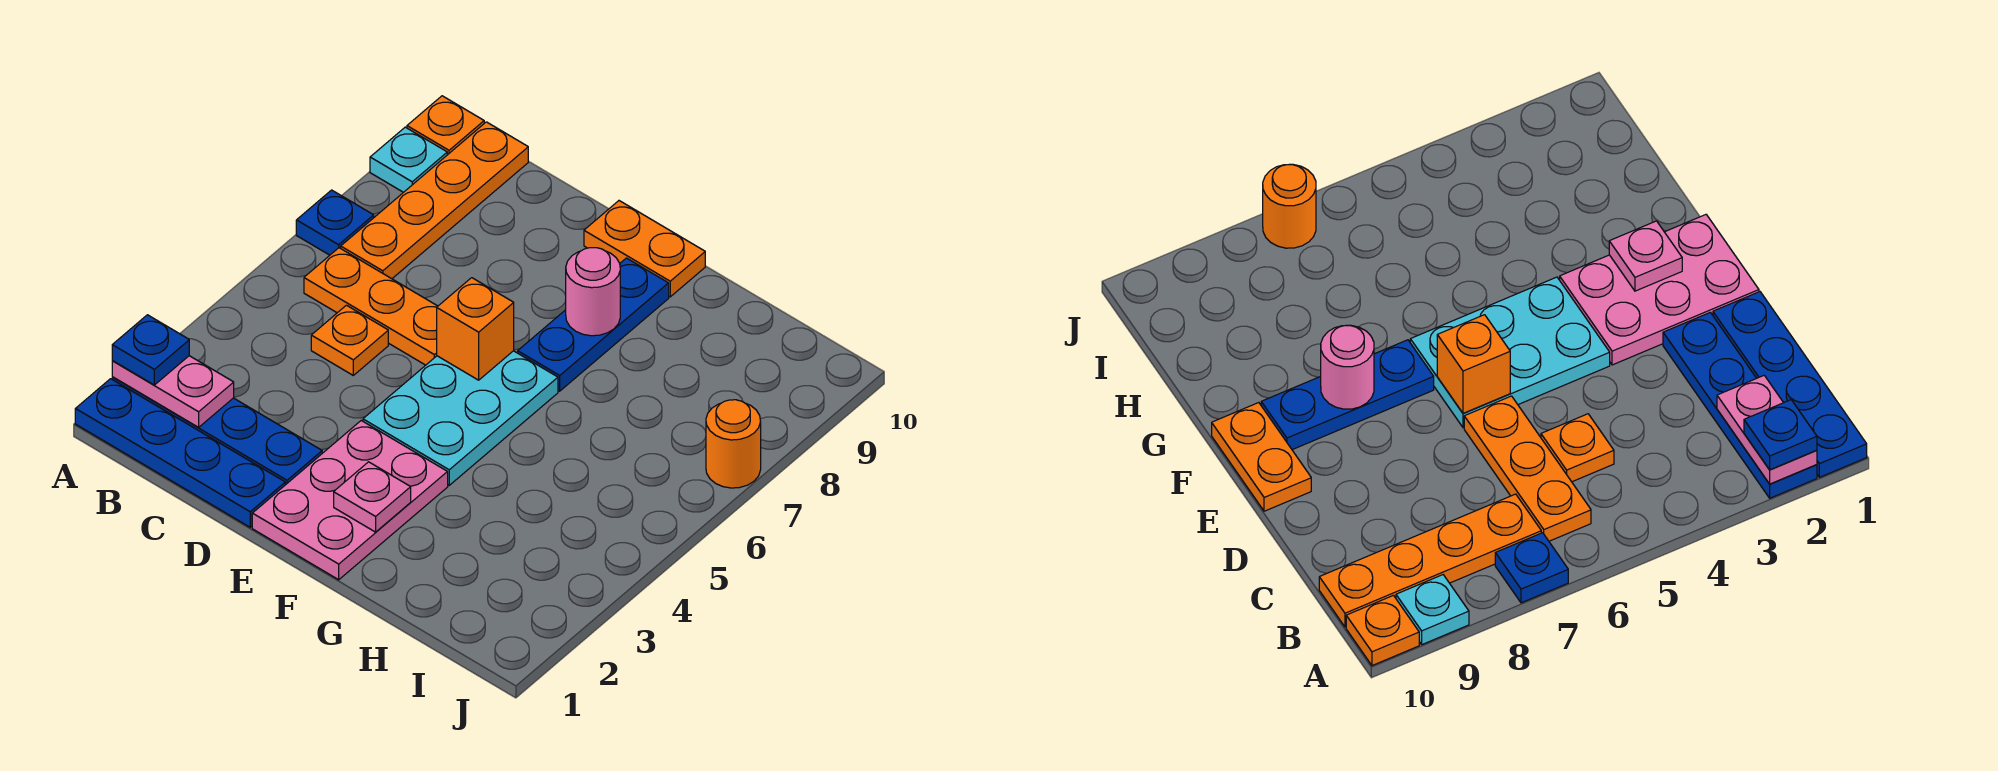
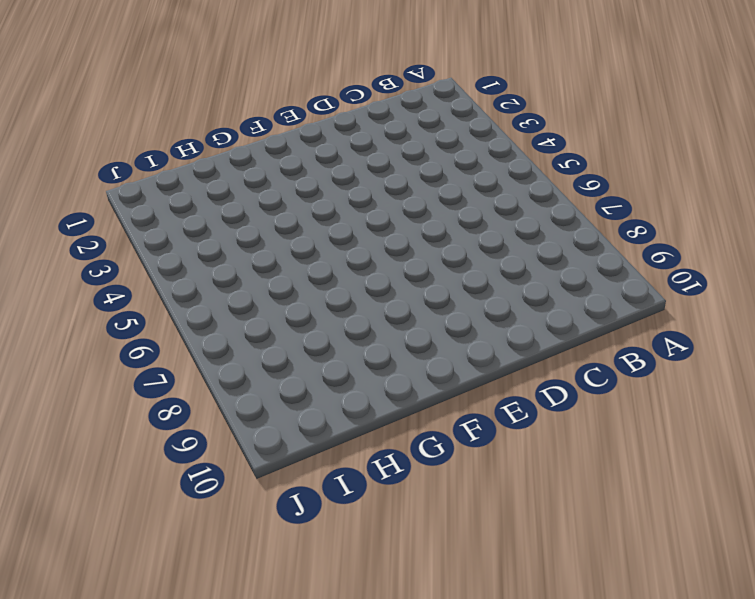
none -> blue plate A1:D1 level 1
none -> blue plate A2:D2 level 1
none -> blue plate A7 level 1

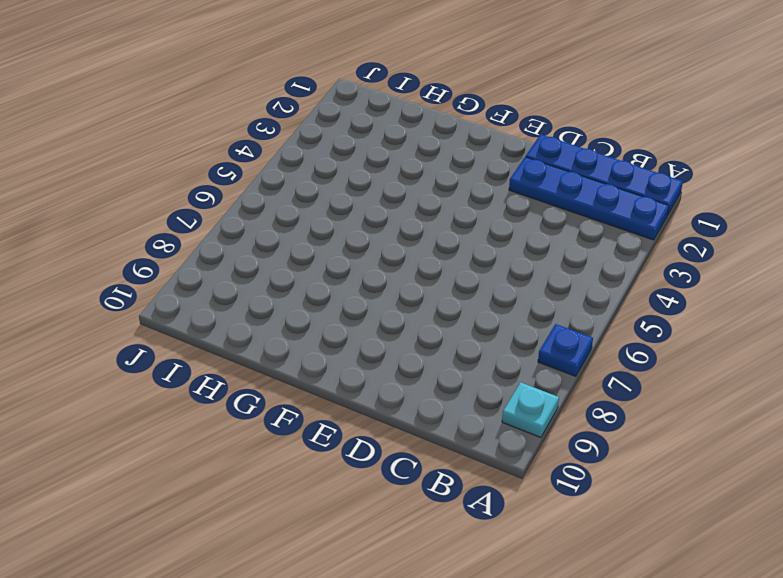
none -> orange plate A10 level 1
none -> orange plate B6:D6 level 1
none -> orange plate B7:B10 level 1

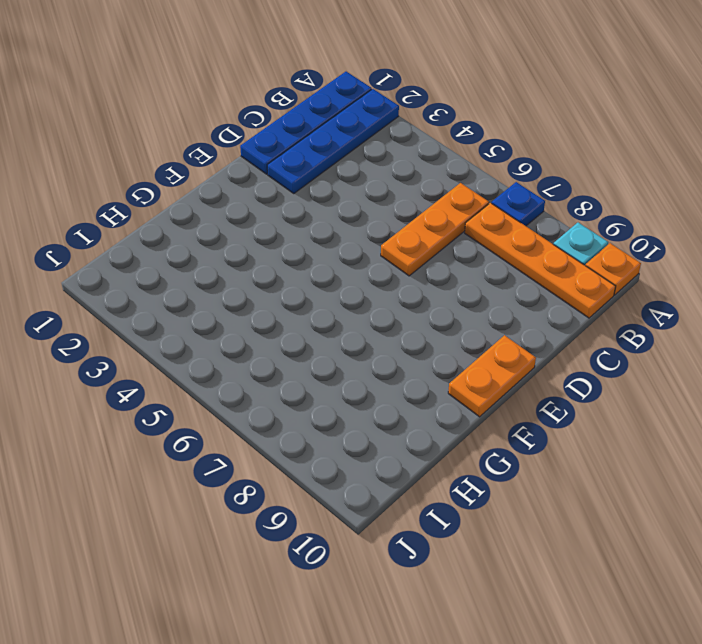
none -> orange plate C5 level 1
none -> pink plate E1:F3 level 1
none -> cyan plate E4:F6 level 1

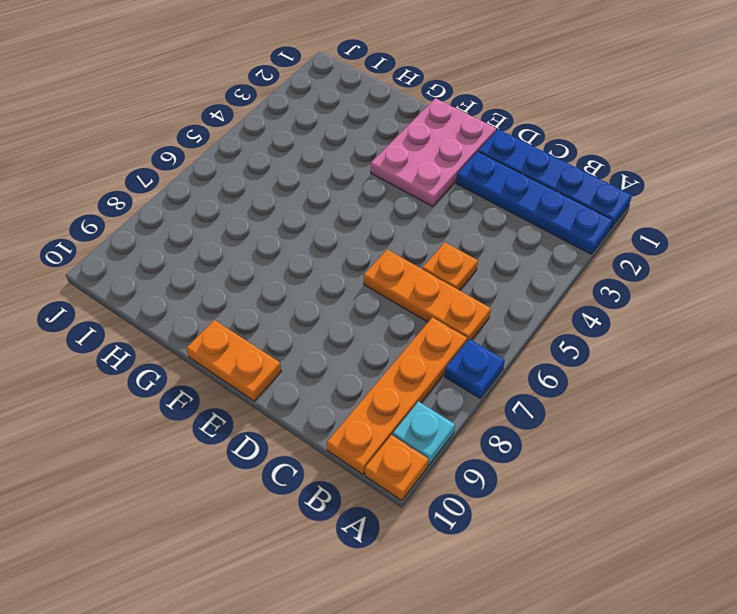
none -> cyan plate E4:F6 level 1
none -> blue plate F7:F9 level 1
none -> orange round brick J7 level 1

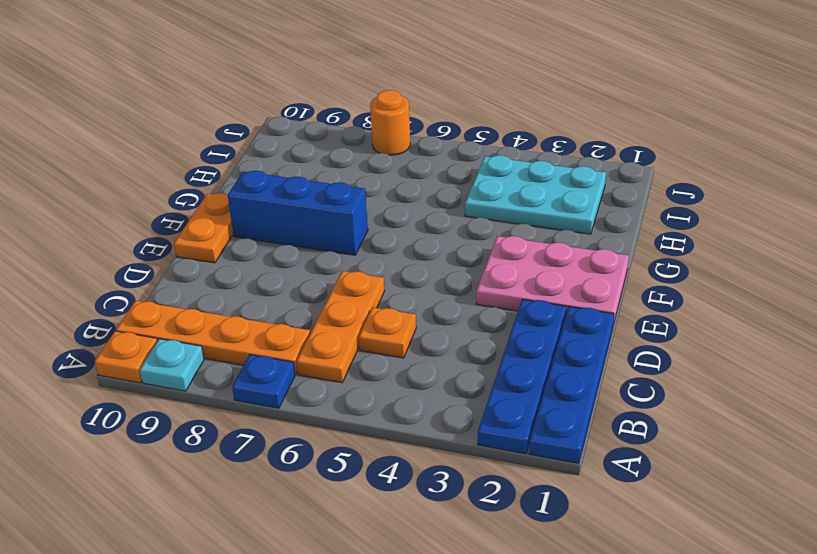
blue brick F7:F9 level 1 -> blue plate F7:F9 level 1
cyan plate H2:I4 level 1 -> cyan plate E4:F6 level 1
none -> pink plate A2:B2 level 2
none -> orange brick E6 level 2
none -> pink plate F2 level 2

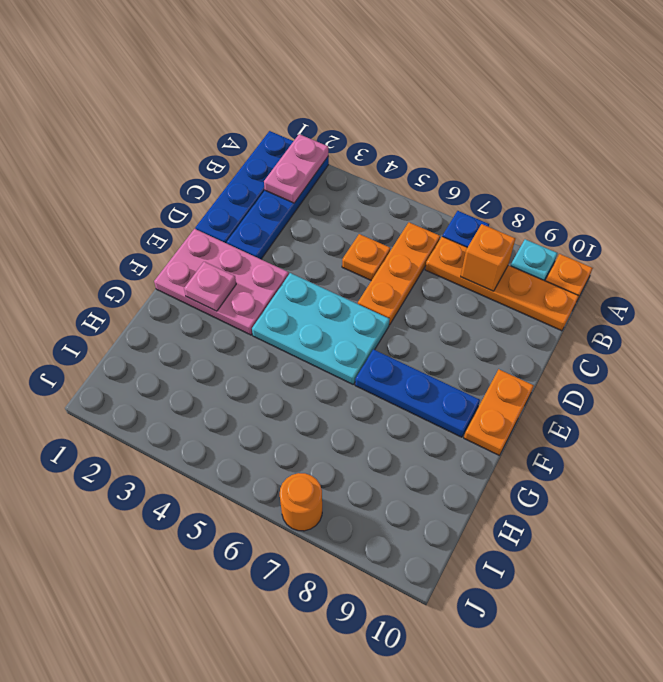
orange brick B8 level 2 -> orange brick E6 level 2
none -> pink round brick F8 level 2
none -> blue plate A2 level 3

